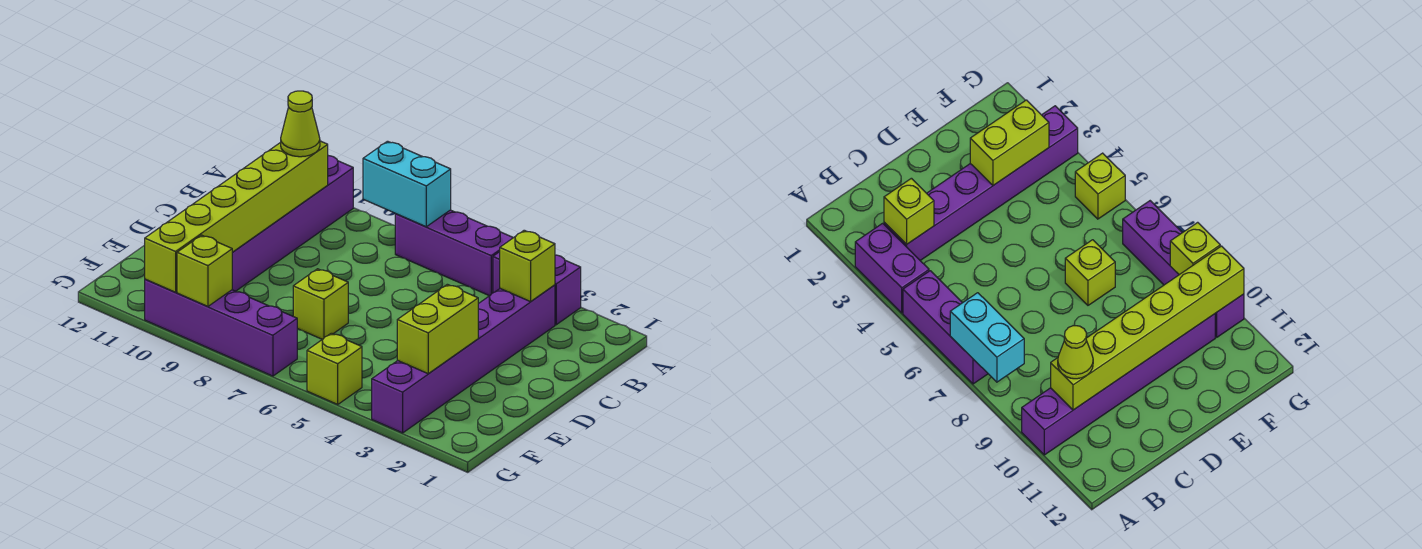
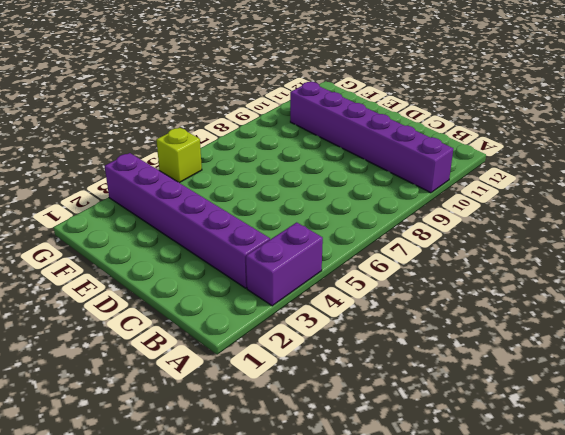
none -> purple brick A5:A7 level 1
none -> lime brick E7 level 1
none -> purple brick G7:G10 level 1

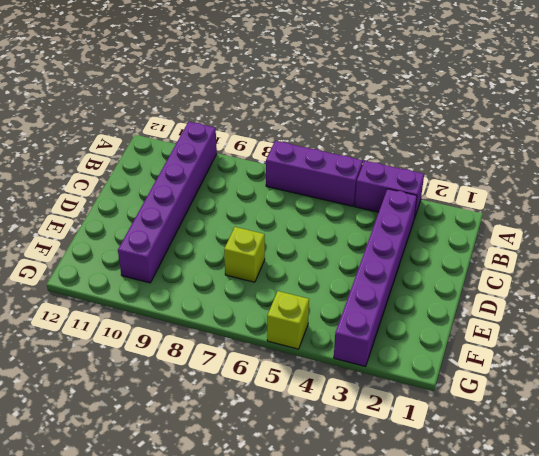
none -> purple brick G7:G10 level 1
none -> cyan brick A7:A8 level 2
none -> lime brick B3 level 2

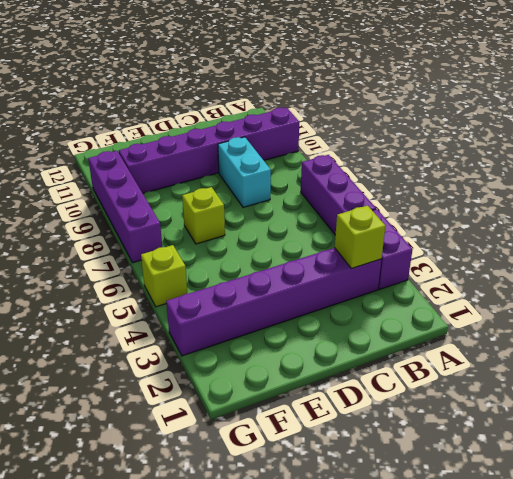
cyan brick C8:C9 level 1 -> cyan brick A7:A8 level 2
none -> lime brick B10:G10 level 2
none -> lime brick E3:F3 level 2
none -> lime brick G9 level 2

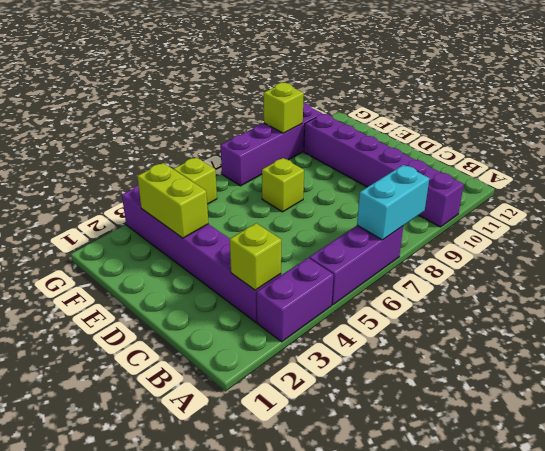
none -> lime brick B10:G10 level 2
none -> lime cone B10 level 3

